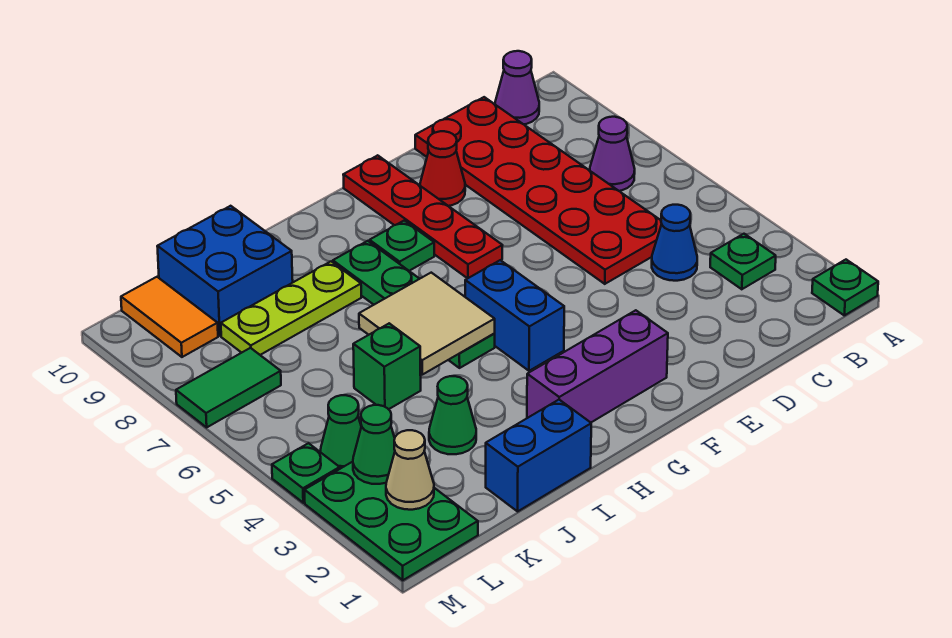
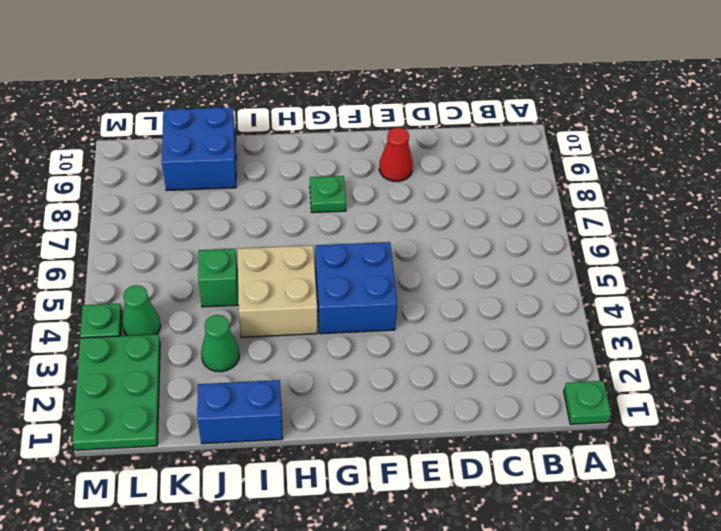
blue brick F4:G5 level 1 -> blue brick G4:G5 level 1
tan brick H4:I5 level 1 -> green plate H5:H8 level 1
none -> green plate B3 level 1
none -> purple cone B7 level 1
none -> purple cone B10 level 1

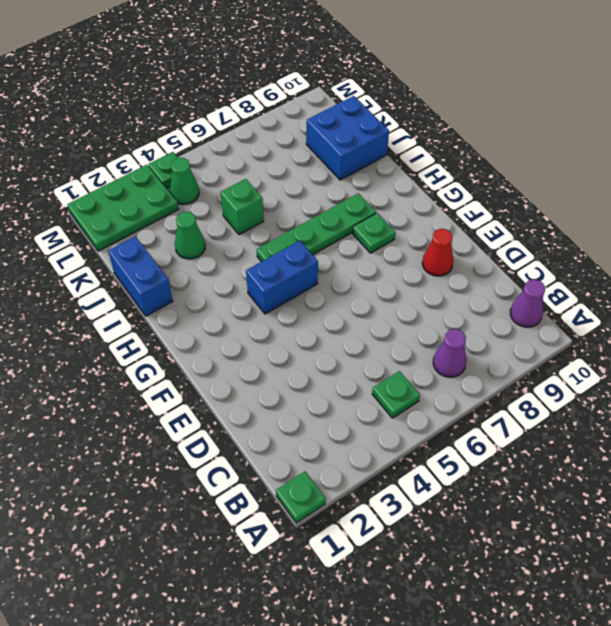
green plate B5 level 1 -> green plate B3 level 1
none -> blue cone C4 level 1
none -> red plate C5:D10 level 1
none -> purple brick F2:H2 level 1

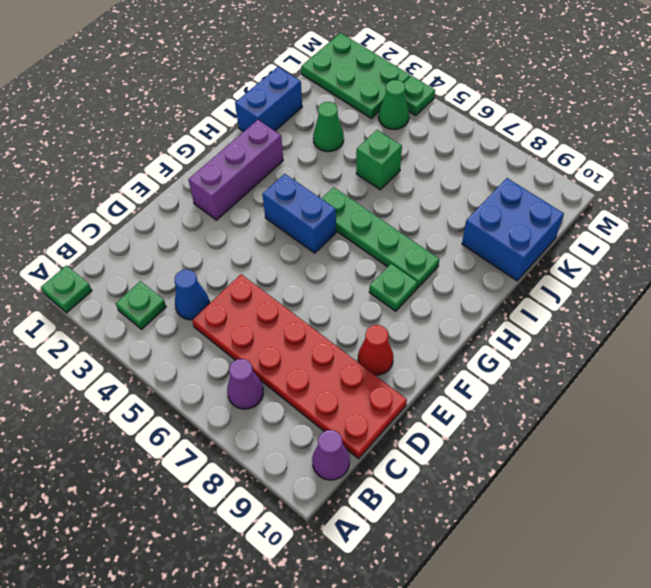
none -> red plate F7:F10 level 1
none -> lime plate I8:K8 level 1
none -> green tile L7:M7 level 1

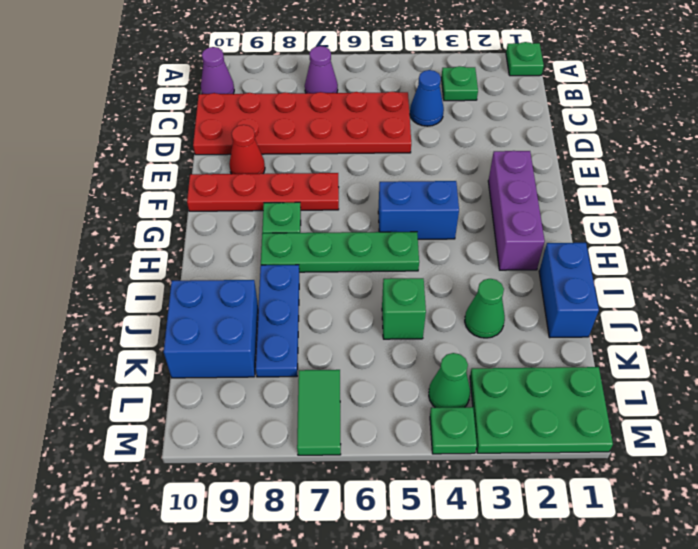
blue plate I8:K8 level 1 -> lime plate I8:K8 level 1
none -> orange tile L9:L10 level 1
none -> tan tile H5:I6 level 2
none -> tan cone L2 level 2

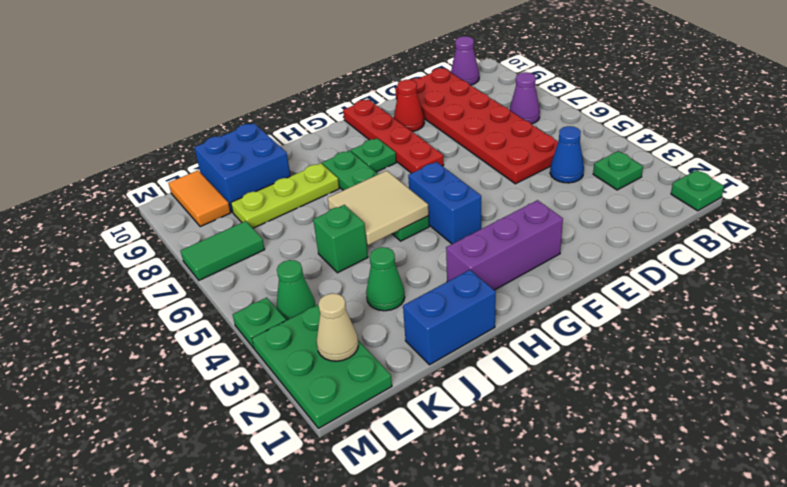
none -> green cone L3 level 2

